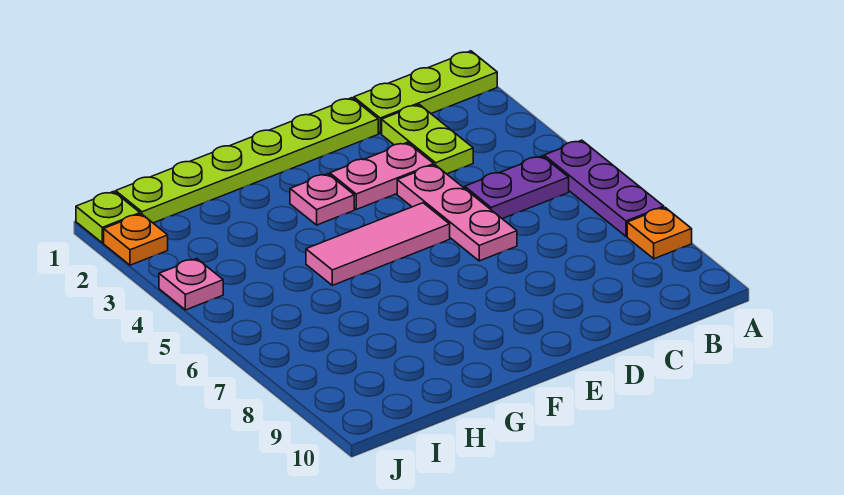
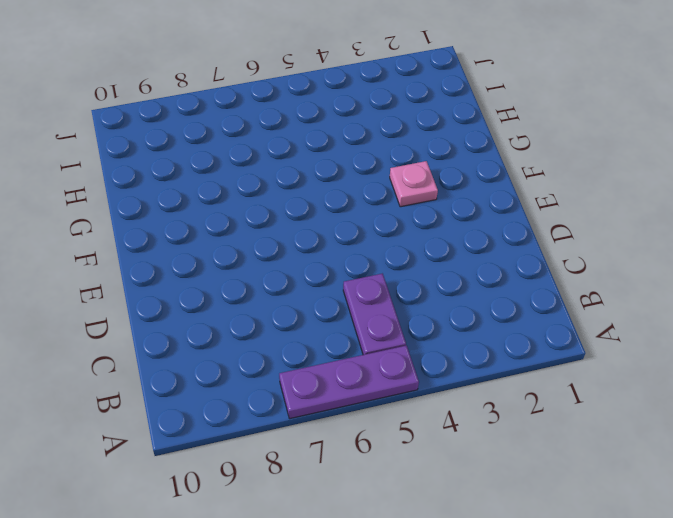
none -> lime plate A1:C1 level 1
none -> orange plate A8 level 1
none -> lime plate C2:C3 level 1

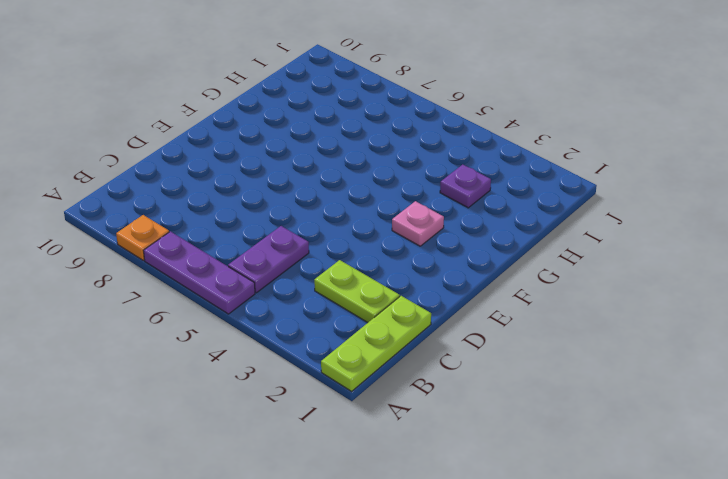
purple plate H3 level 1 -> none
none -> lime plate D1:I1 level 1
none -> pink plate D3:E3 level 1
none -> pink plate D4:D6 level 1

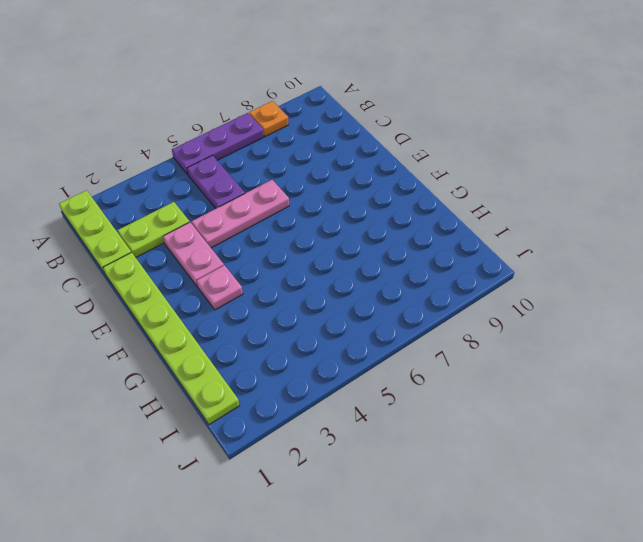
none -> pink tile E5:G5 level 1
none -> lime plate J1 level 1
none -> orange plate J2 level 1

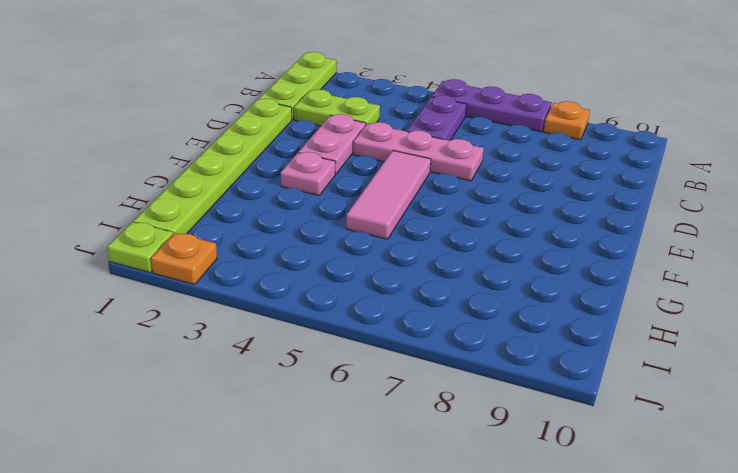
none -> pink plate J4 level 1

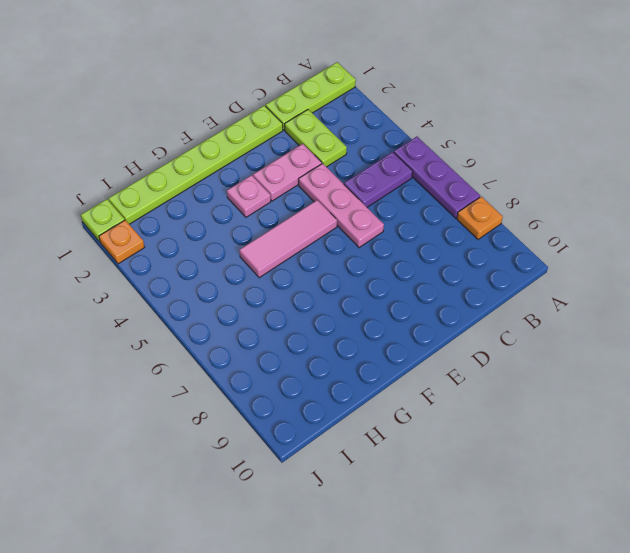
none -> pink plate J4 level 1

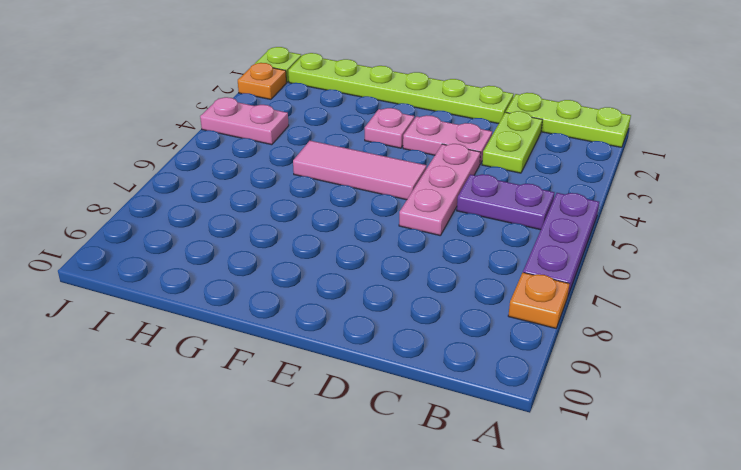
pink plate I4:J4 level 1 -> pink plate J4 level 1

